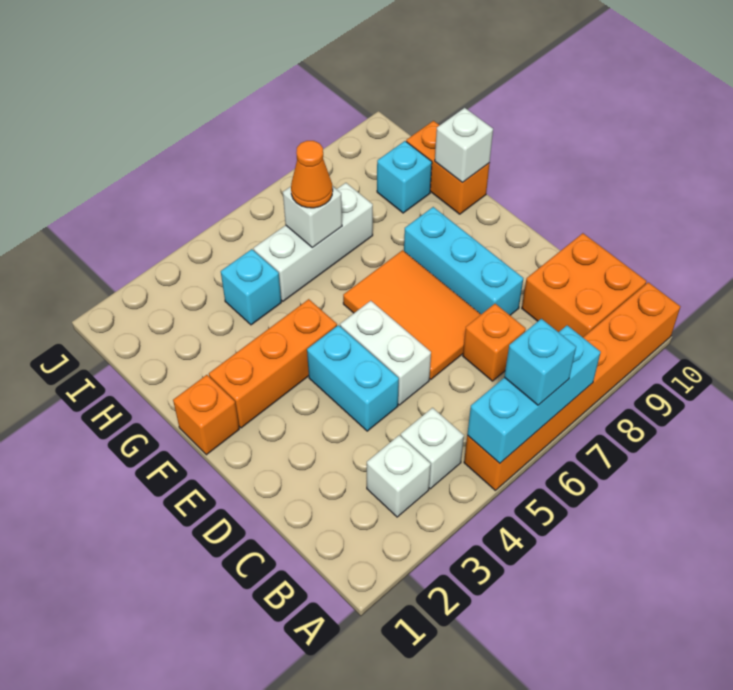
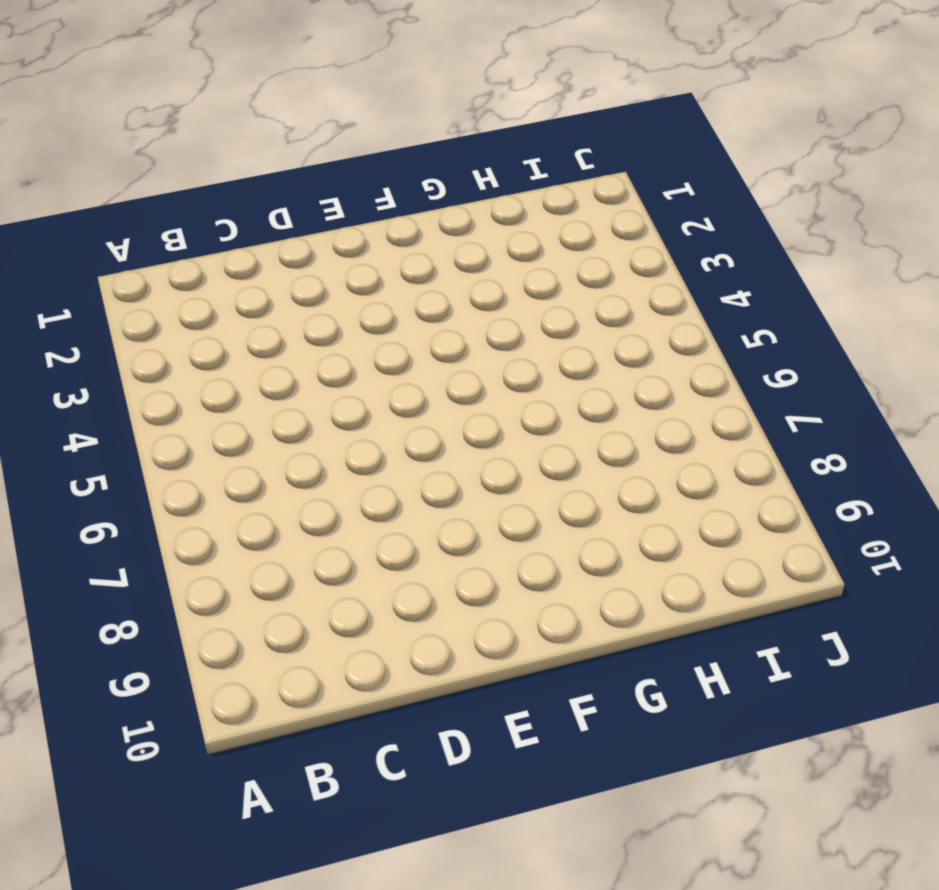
none -> orange brick A5:A10 level 1
none -> white brick B3 level 1
none -> white brick B4 level 1

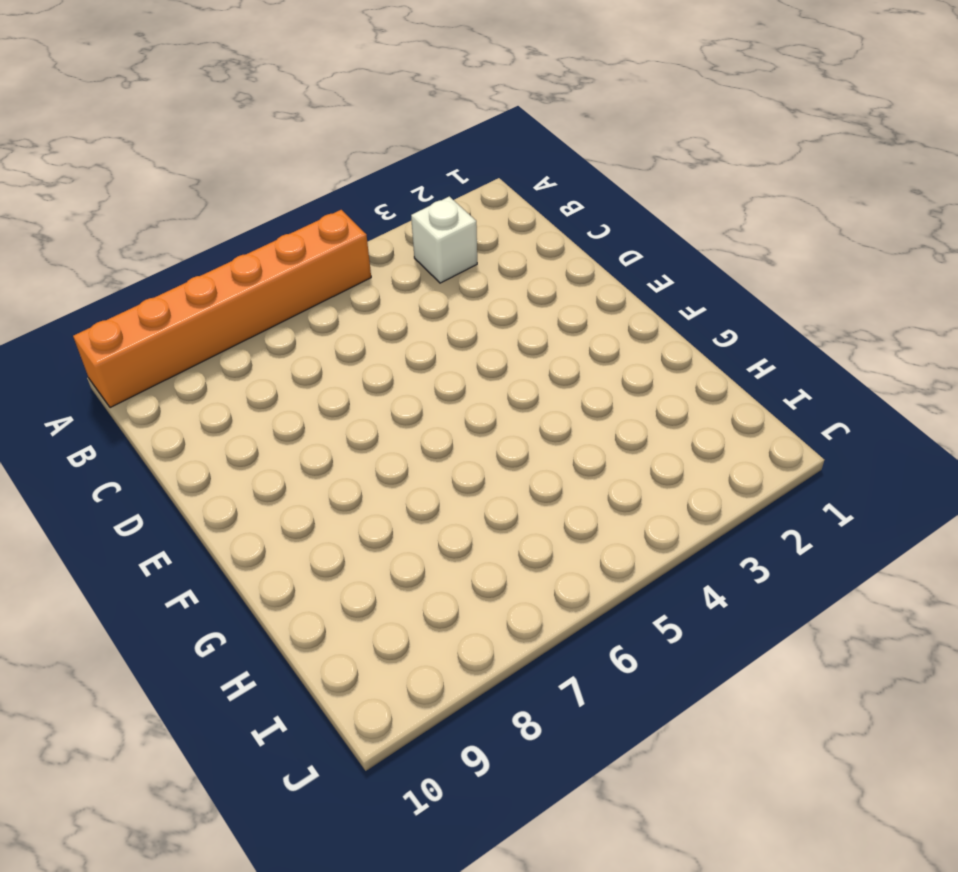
none -> white brick B4 level 1
none -> orange brick B9:C10 level 1
none -> orange brick C7 level 1

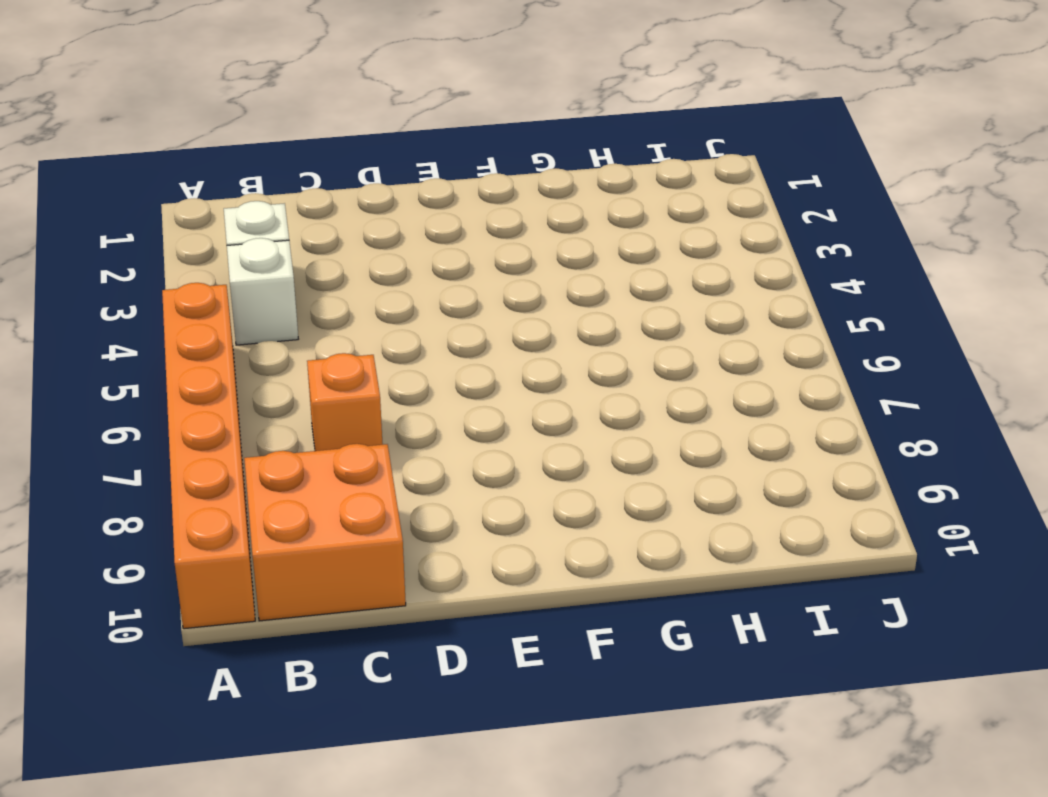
none -> cyan brick D4:E4 level 1
none -> white brick D5:E5 level 1
none -> orange tile D6:F7 level 1

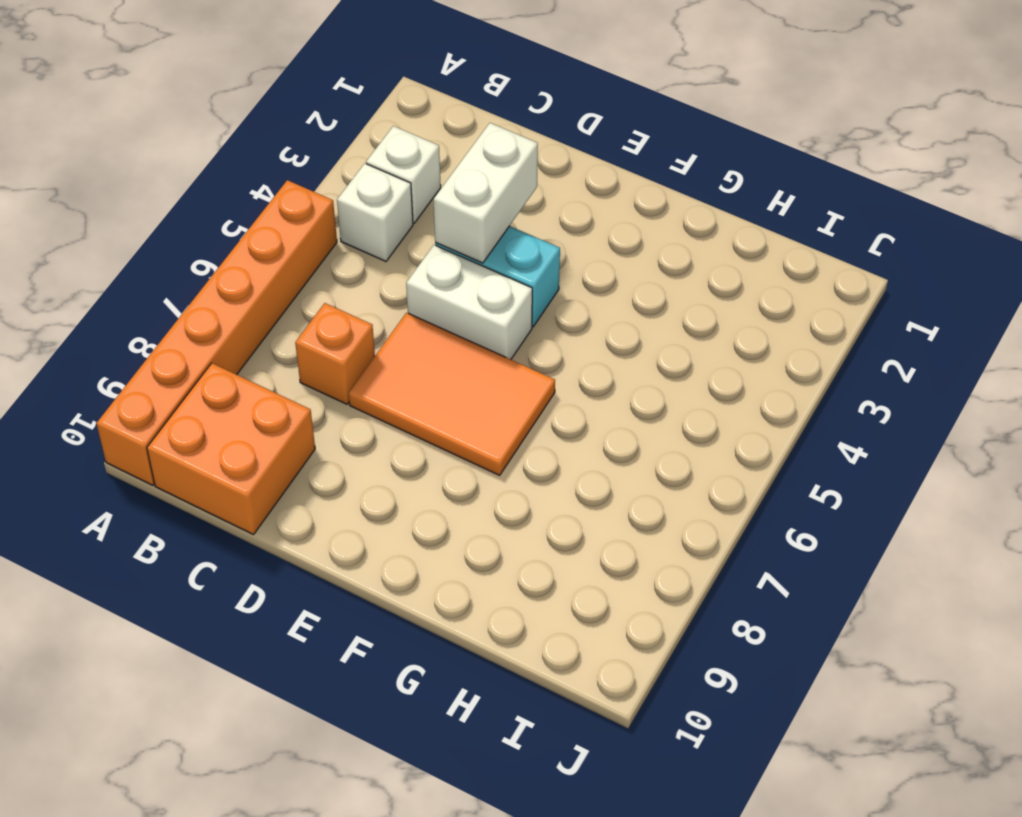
white brick D3:D4 level 2 -> none
none -> cyan brick D8:F8 level 1
none -> orange brick F1 level 1
none -> orange brick F2:F4 level 1

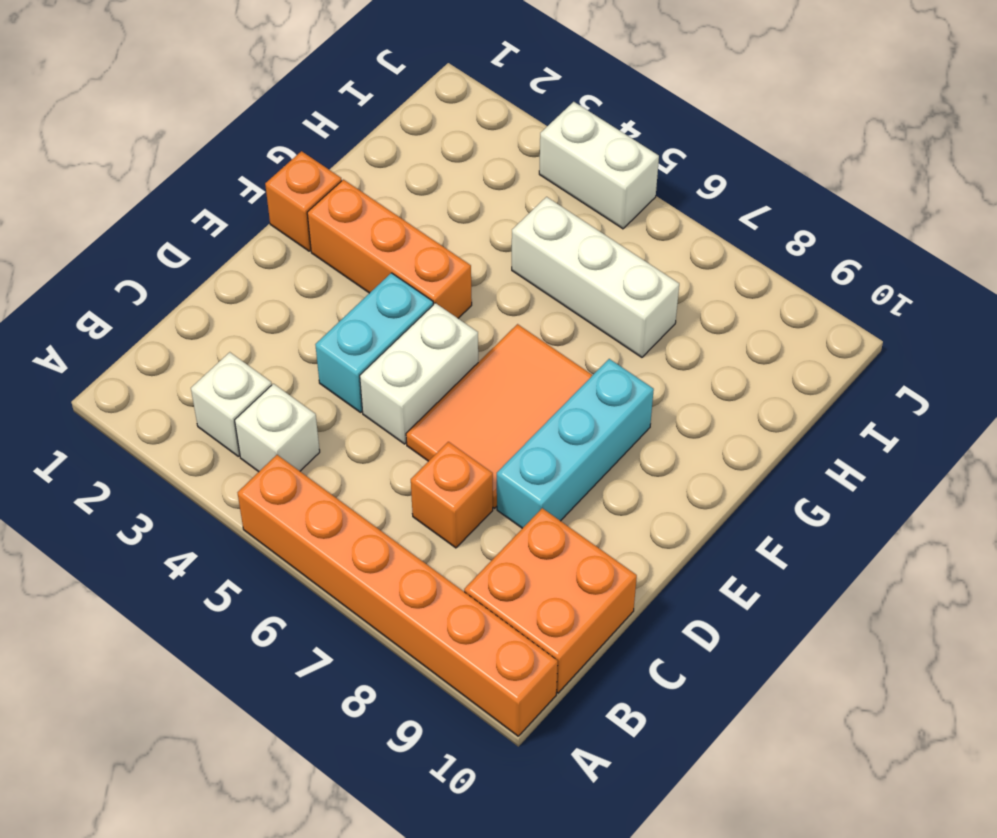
white brick J4:J5 level 1 -> none
none -> orange brick G10:H10 level 1
none -> cyan brick H4 level 1
none -> cyan brick H9 level 1

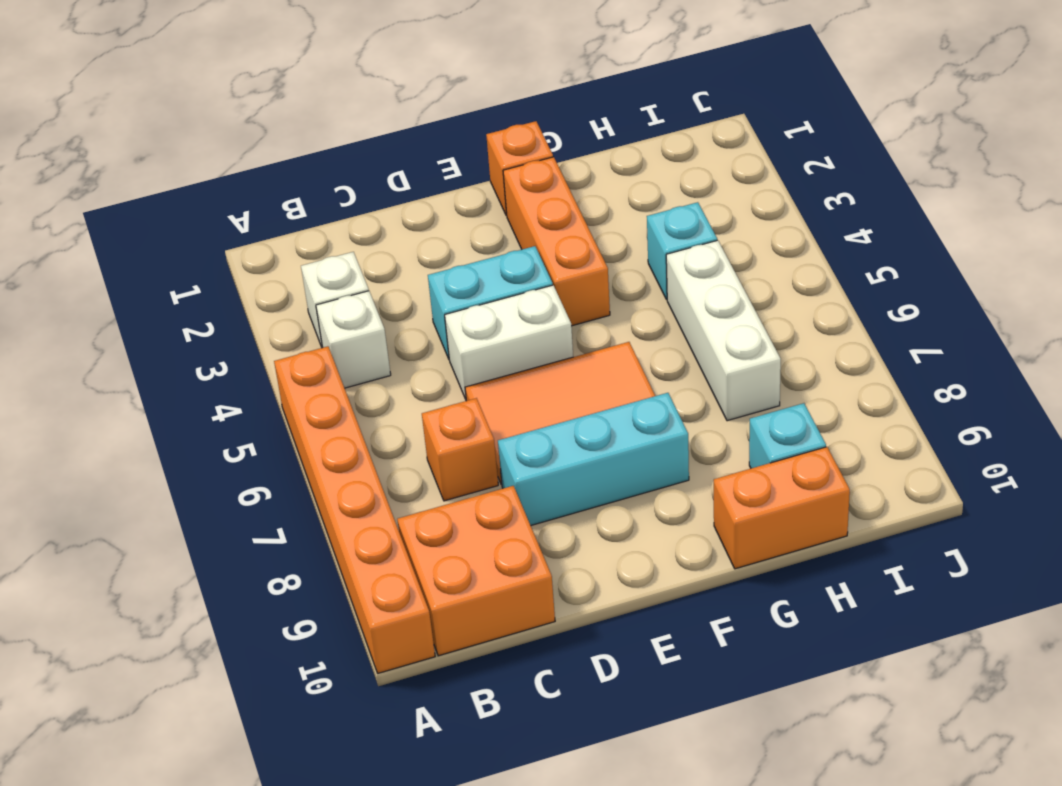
none -> cyan brick A5:A7 level 2
none -> white brick G10 level 2
none -> white brick H6 level 2

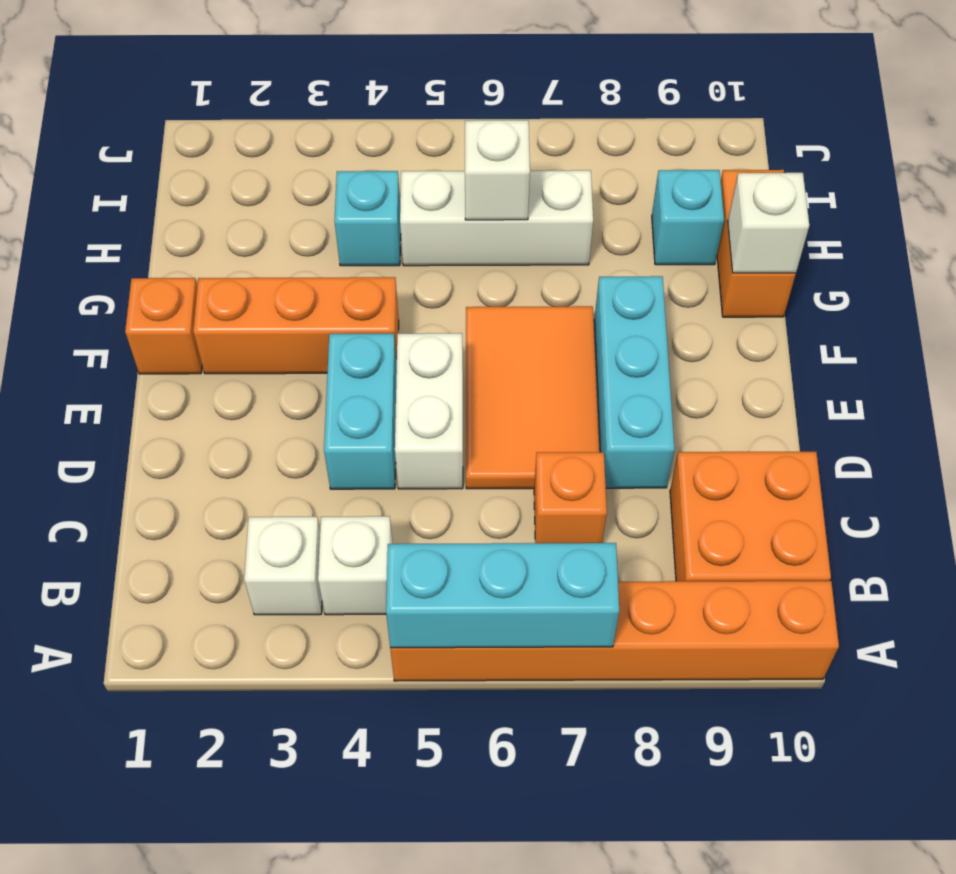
none -> cyan brick A6 level 3
none -> orange cone H6 level 3

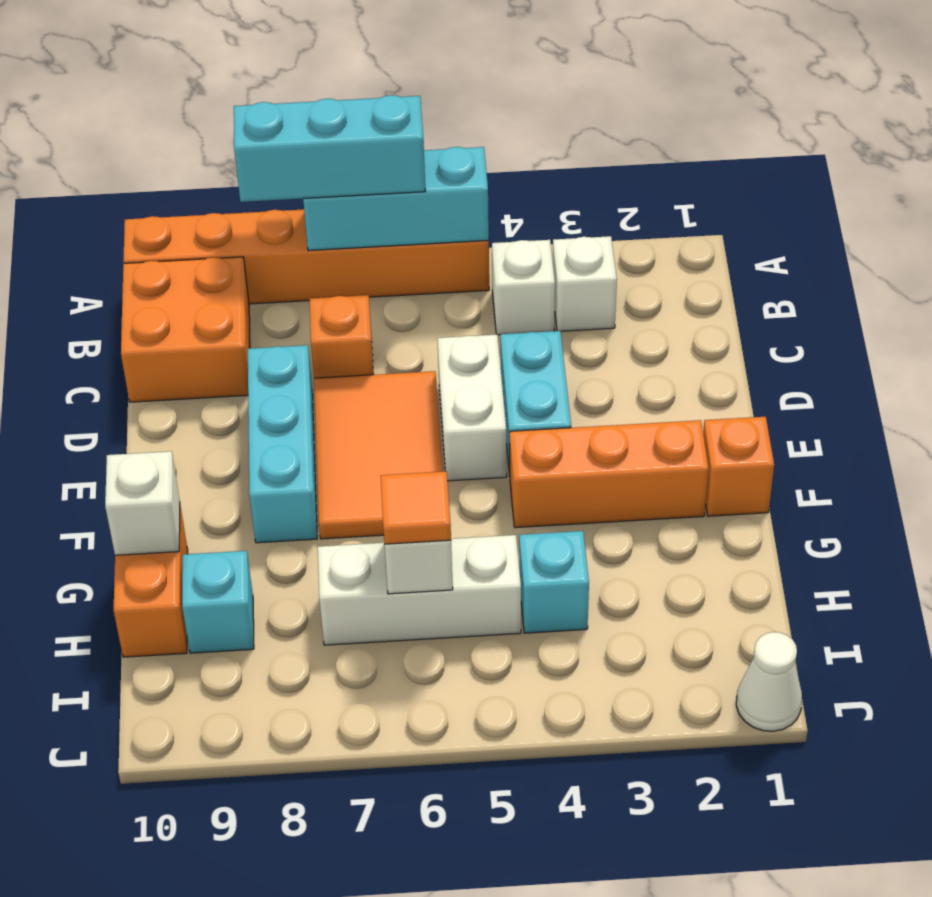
cyan brick A6:A8 level 3 -> cyan brick A6 level 3
orange tile H6 level 3 -> orange cone H6 level 3
white cone J1 level 1 -> none

